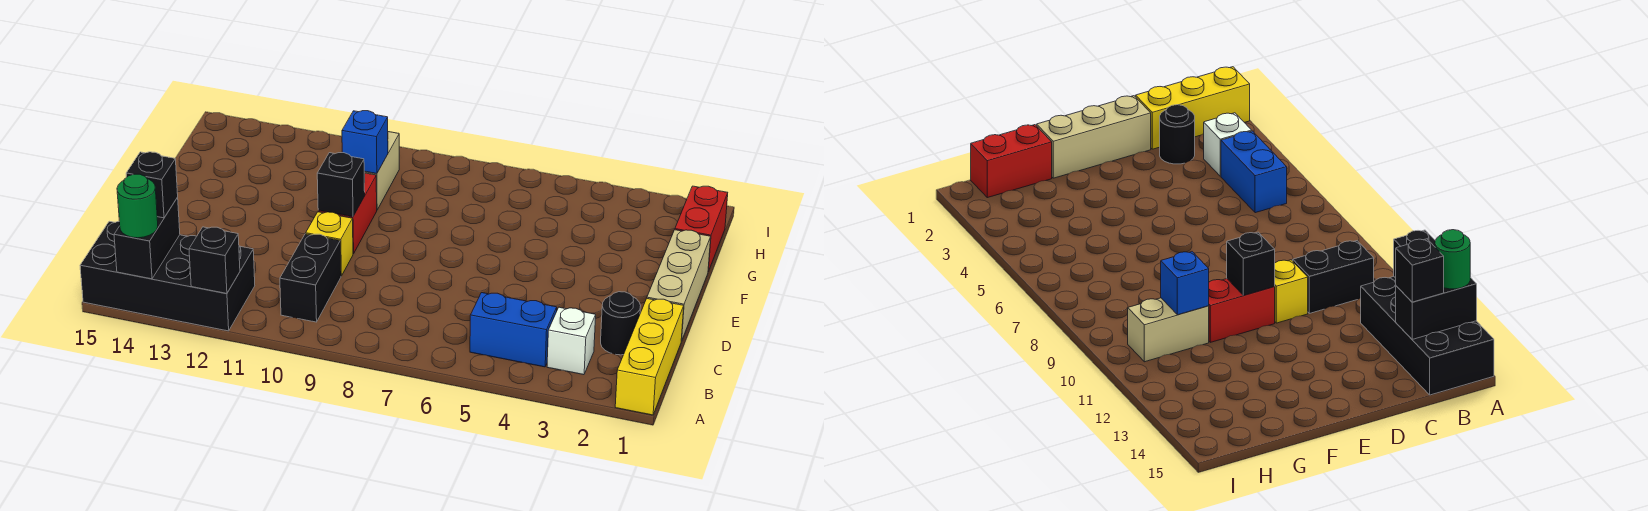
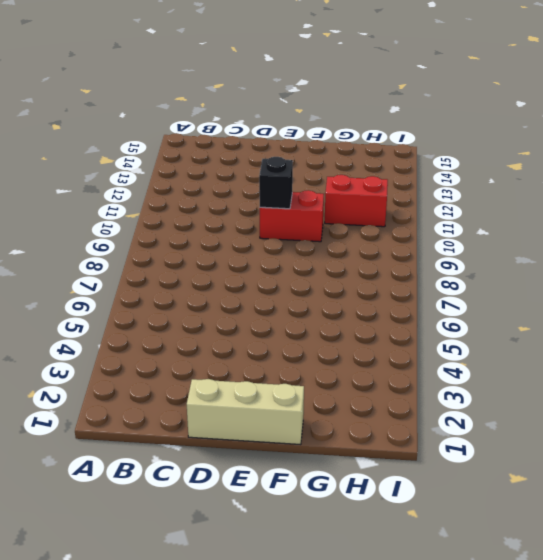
red brick G11:H11 level 1 -> red brick G1:H1 level 1
none -> yellow brick A1:C1 level 1
none -> black brick A12:B15 level 1
none -> white brick B3 level 1

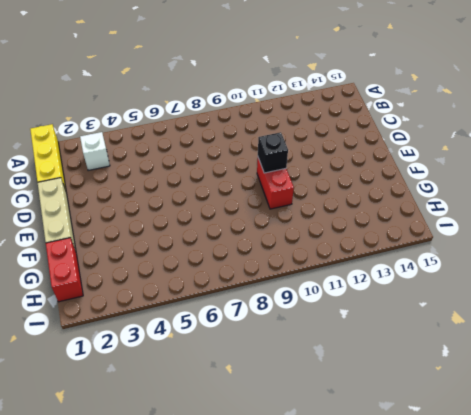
none -> black brick A12:B15 level 1
none -> blue brick B4:B5 level 1
none -> black brick B10:C10 level 1

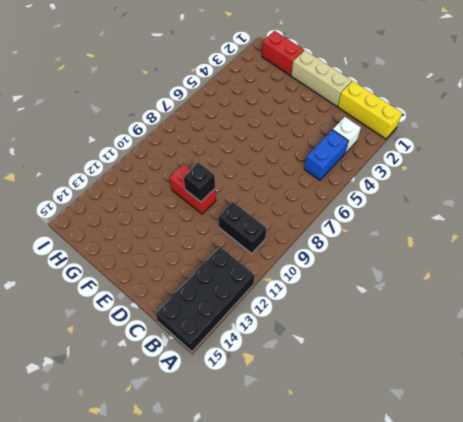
none -> black round brick C2 level 1
none -> yellow brick D10 level 1
none -> tan brick G10:H10 level 1

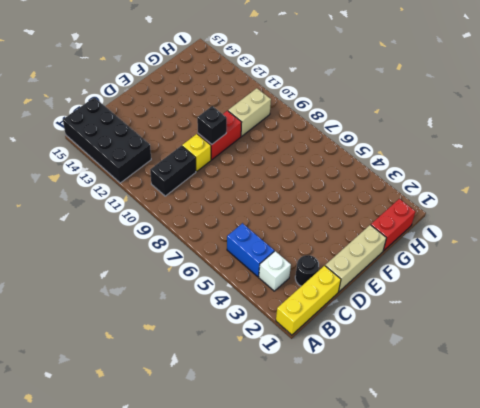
none -> black brick A12 level 2
none -> black brick A14:B14 level 2
none -> blue brick G10 level 2

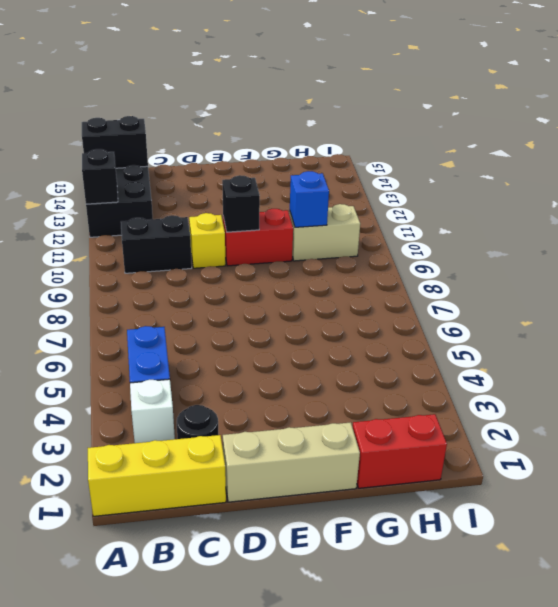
none -> green round brick A14 level 3
none -> black brick B14 level 3

